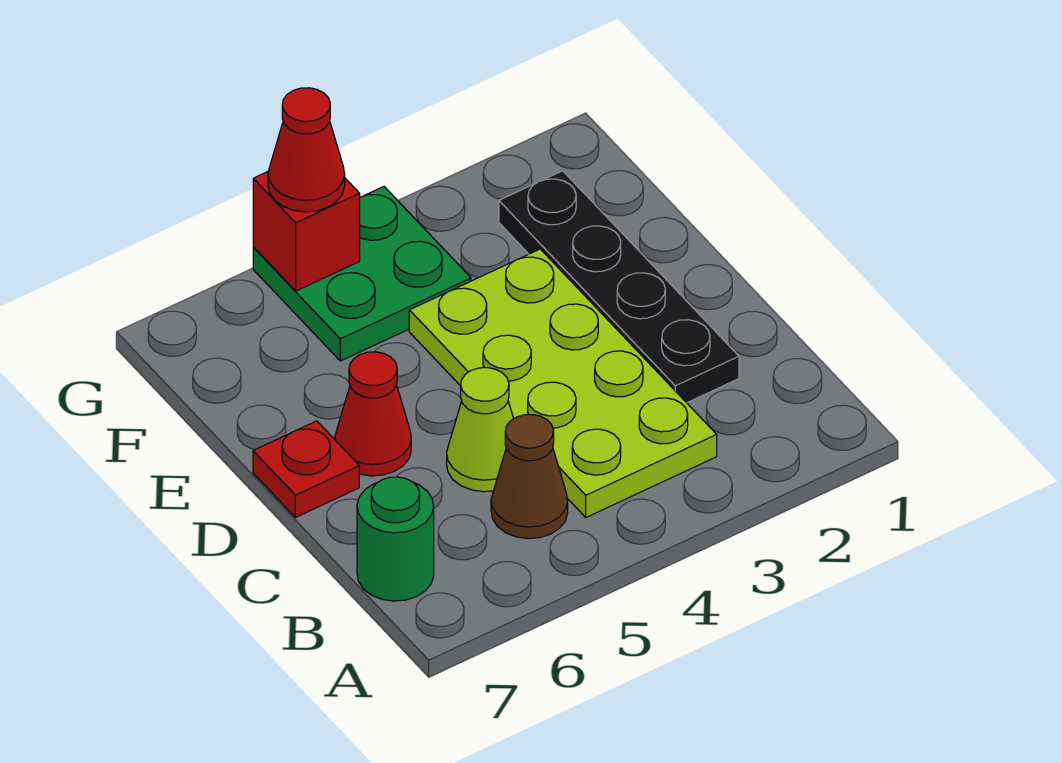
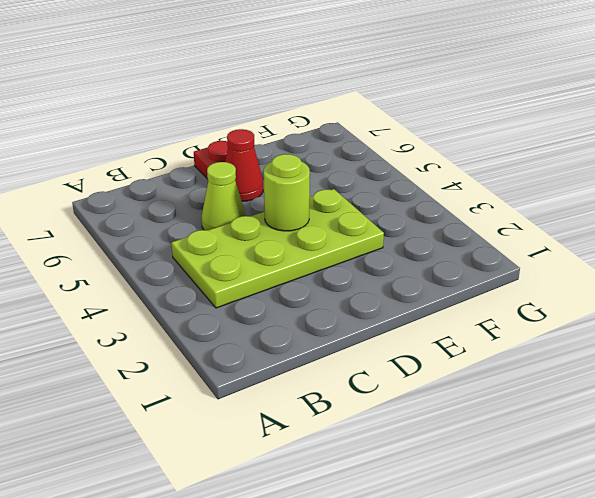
lime round brick D4 level 2 -> none
none -> brown cone B5 level 1
none -> green round brick B7 level 1

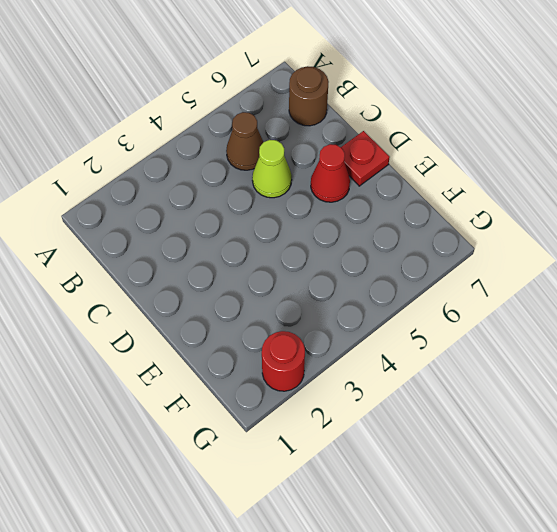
brown round brick B7 level 1 -> green round brick B7 level 1
red round brick G2 level 1 -> none
none -> lime plate B3:E4 level 1
none -> black plate C2:F2 level 1

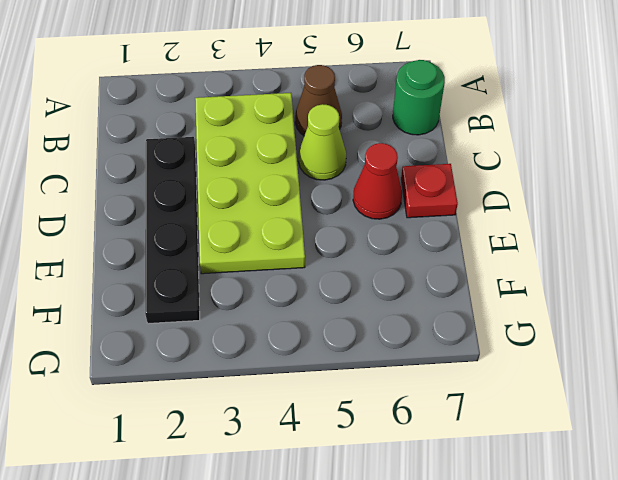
none -> green plate F4:G5 level 1
none -> red brick G5 level 2

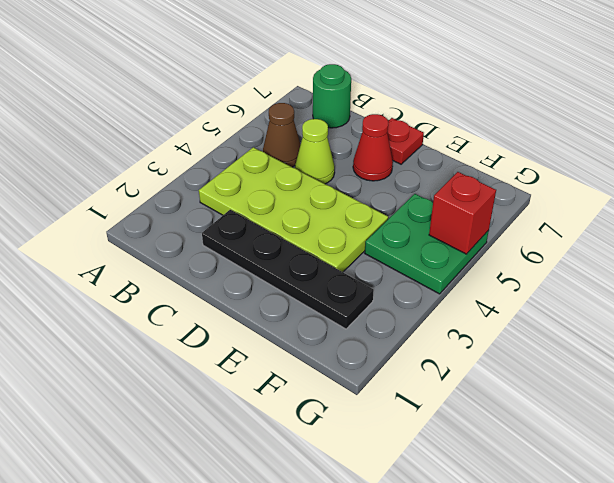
none -> red cone G5 level 3

